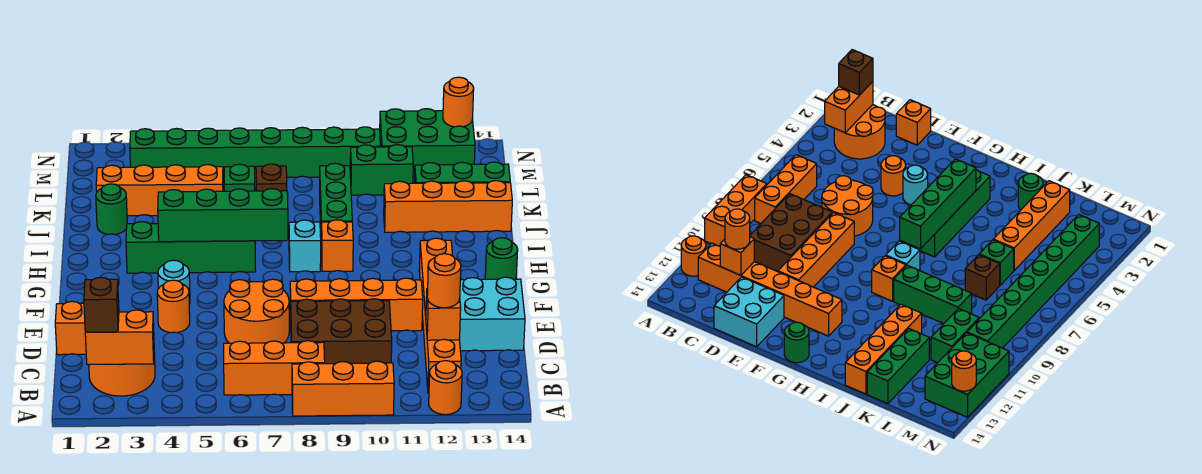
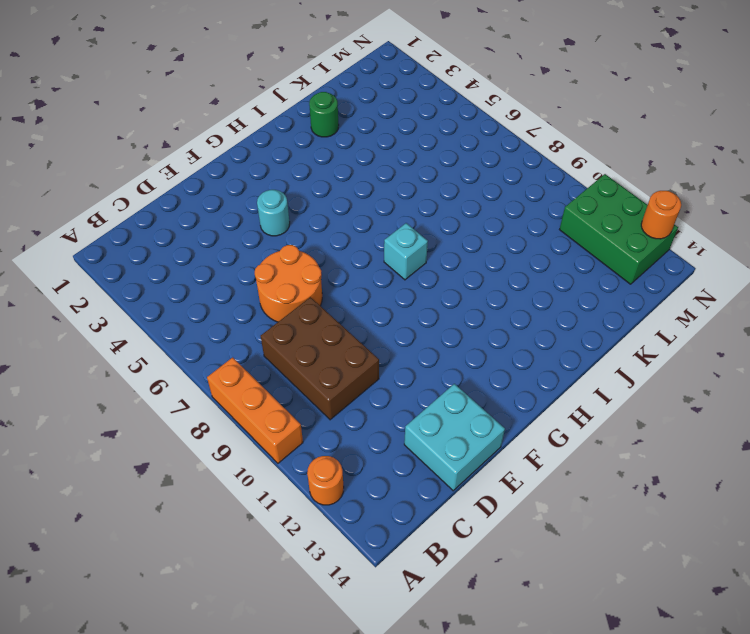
none -> orange round brick B2:C3 level 1
none -> orange brick B6:B8 level 1
none -> orange brick B12:G12 level 1
none -> orange brick D1 level 1

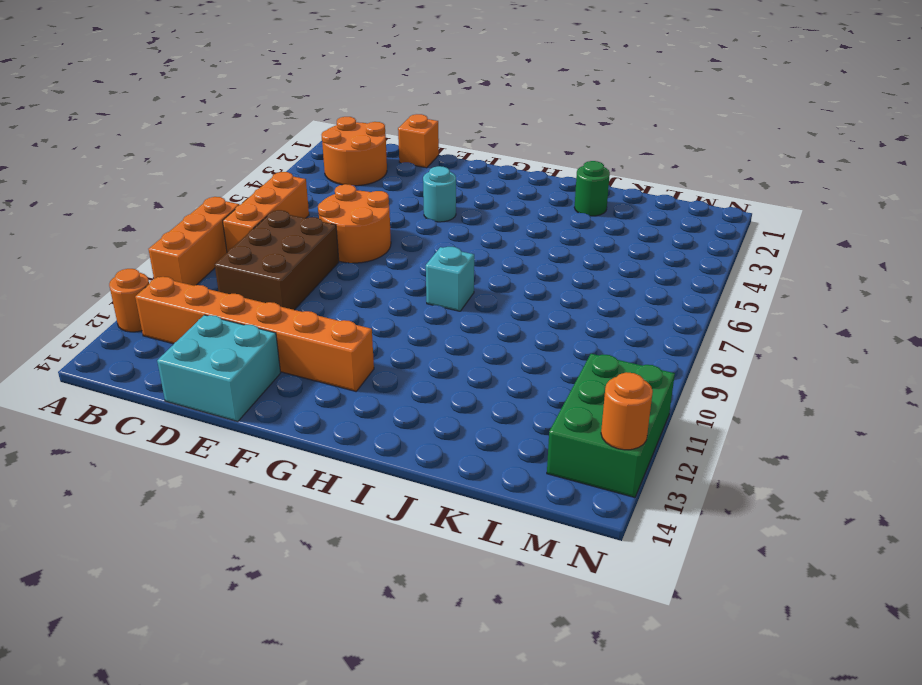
none -> orange round brick E4 level 1
none -> orange brick E8:E11 level 1
none -> green round brick G14 level 1
none -> green brick H3:H6 level 1

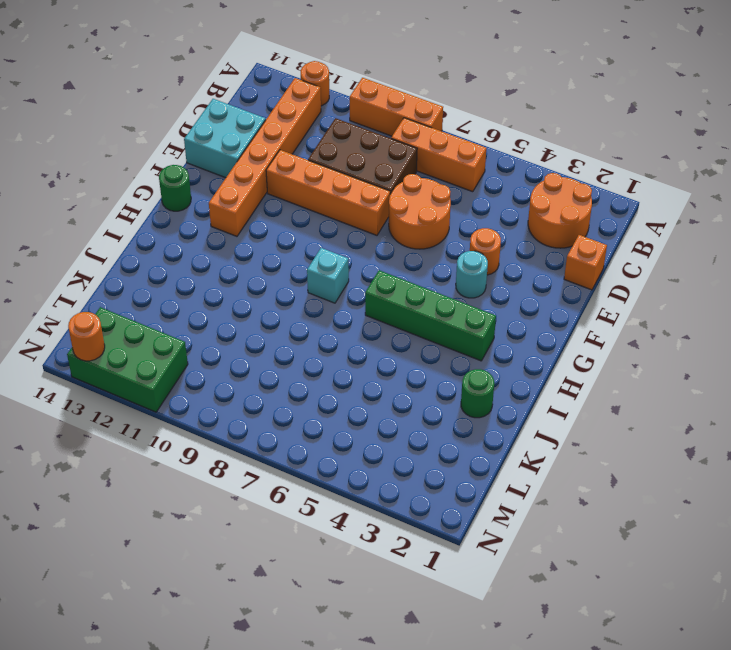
none -> orange brick H9 level 1
none -> green brick I9:K9 level 1
none -> orange brick J11:J14 level 1
none -> orange brick K2:K5 level 1

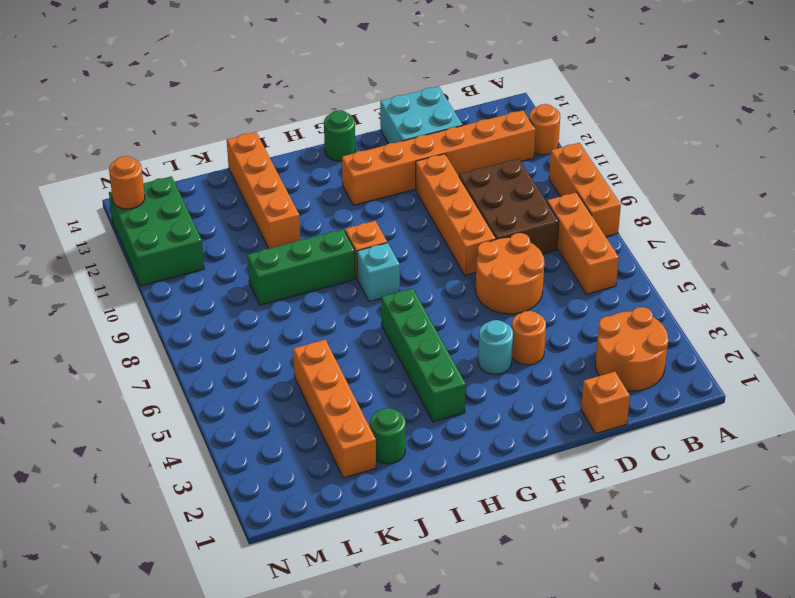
none -> green brick K6 level 1
none -> brown brick K7 level 1
none -> green brick K12:K14 level 1
none -> green brick L10:L11 level 1

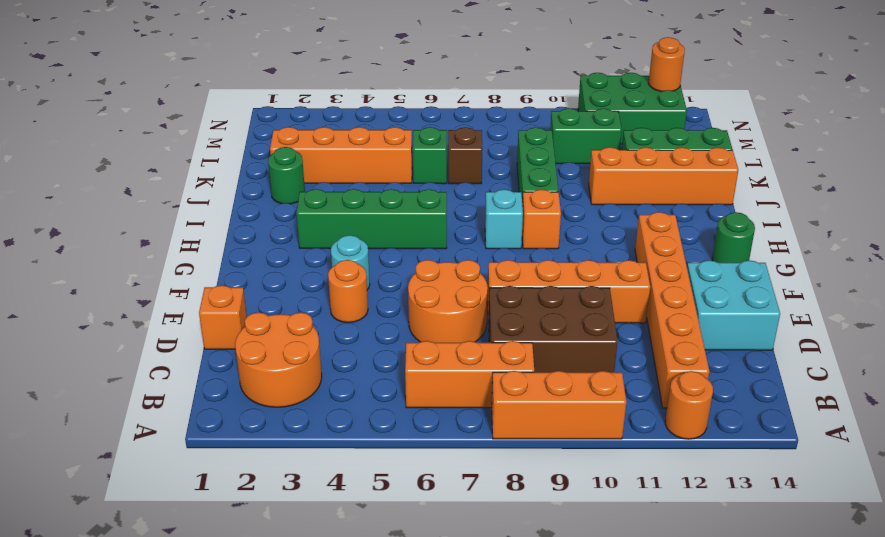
none -> green brick M3:M10 level 1
none -> orange brick B2:B3 level 2
none -> orange brick C12 level 2
none -> green brick H4:H7 level 2

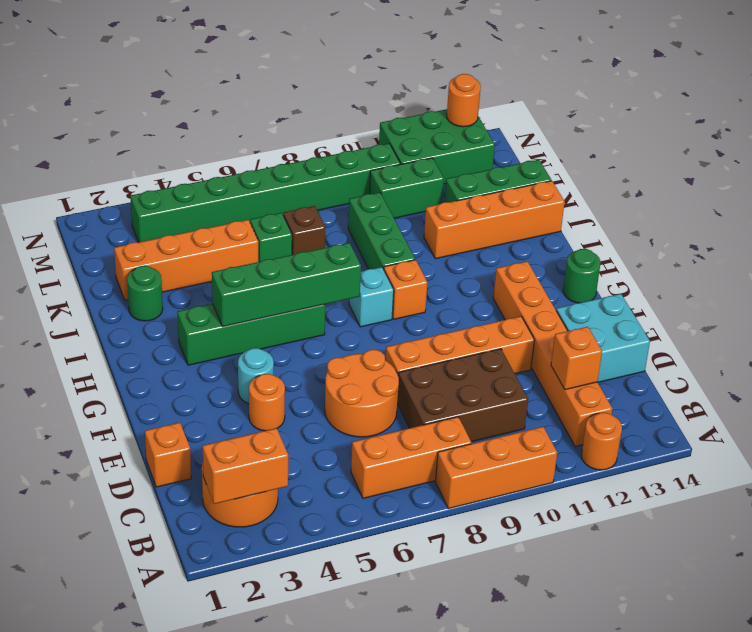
none -> brown brick B2 level 3
none -> orange round brick C12 level 3

